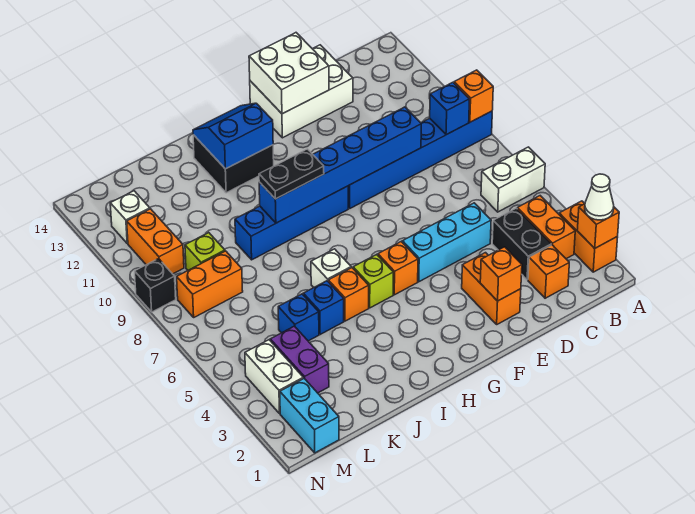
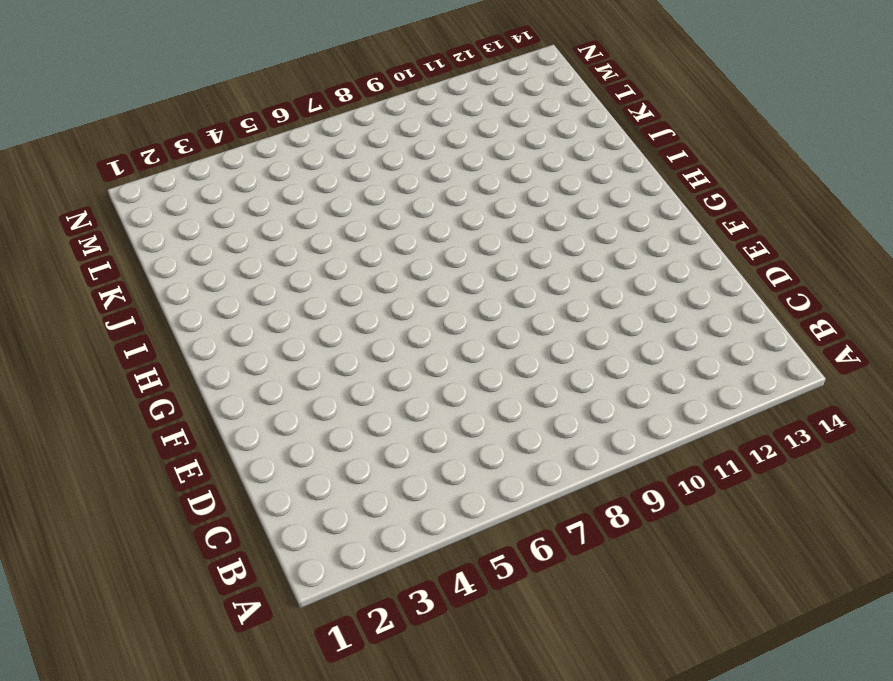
none -> orange brick A2:A3 level 1
none -> white brick A6:B6 level 1
none -> blue brick A9:F9 level 1
none -> orange brick B3:B4 level 1

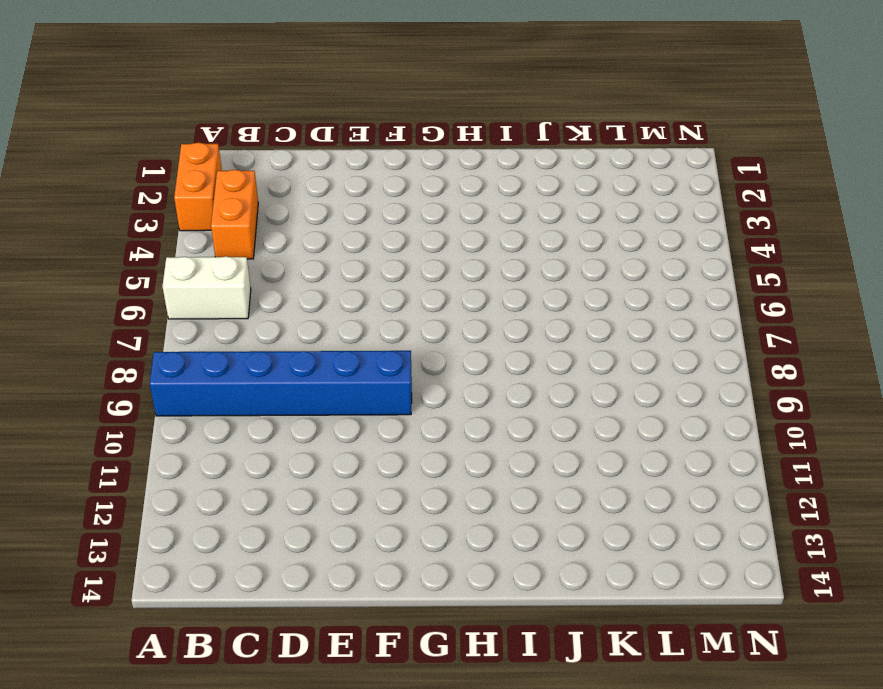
none -> orange brick C2 level 1
none -> black brick C3:C4 level 1
none -> cyan brick D5:F5 level 1
none -> white brick D13:F14 level 1

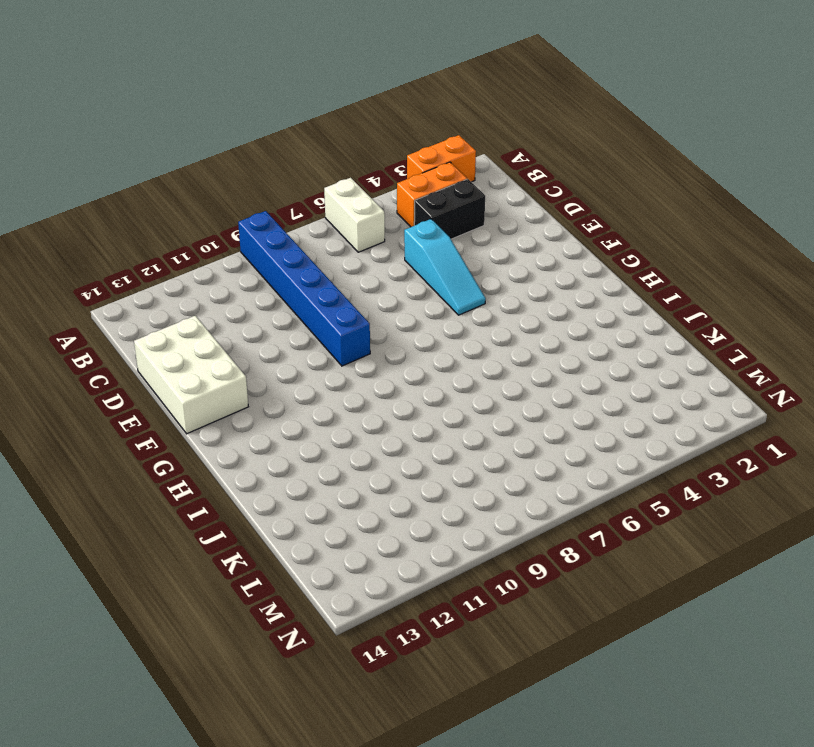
cyan slope D5:F5 level 1 top D -> cyan brick D5:F5 level 1
none -> orange brick C2 level 1
none -> orange brick E2:E3 level 1
none -> orange brick G5 level 1
none -> blue brick G9:J9 level 1

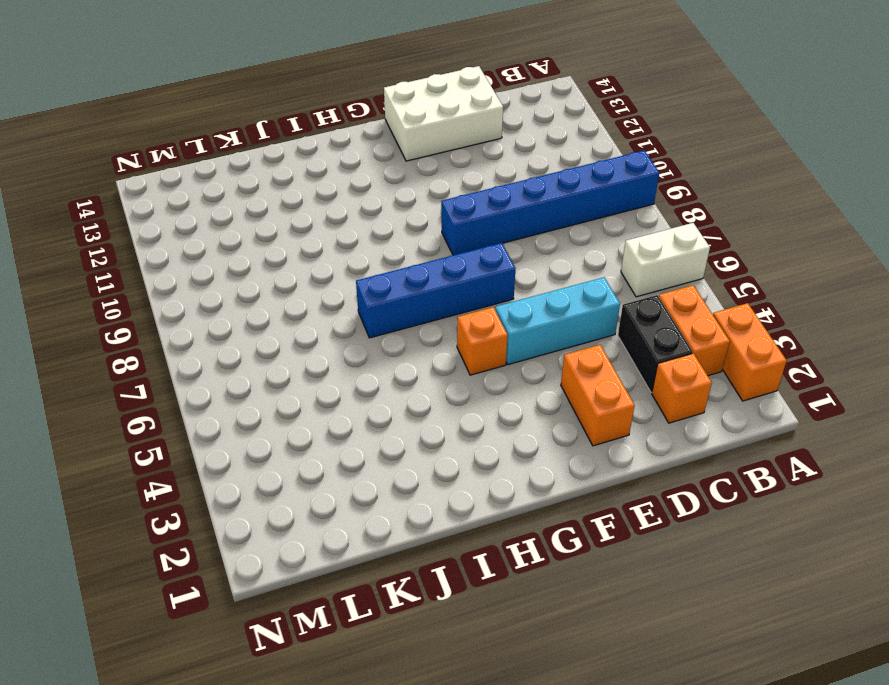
blue brick F7:I7 level 1 -> blue brick G9:J9 level 1
none -> lime brick H5 level 1
none -> black brick H12:I13 level 1
none -> orange brick I5 level 1
none -> white brick I6 level 1

